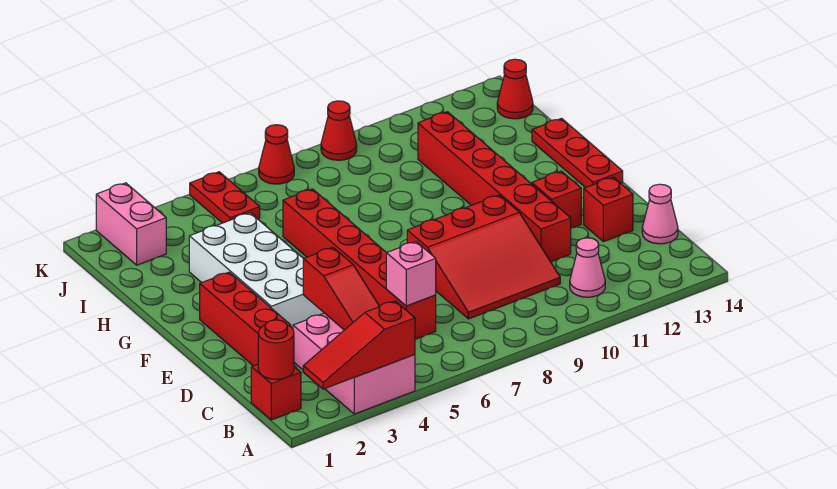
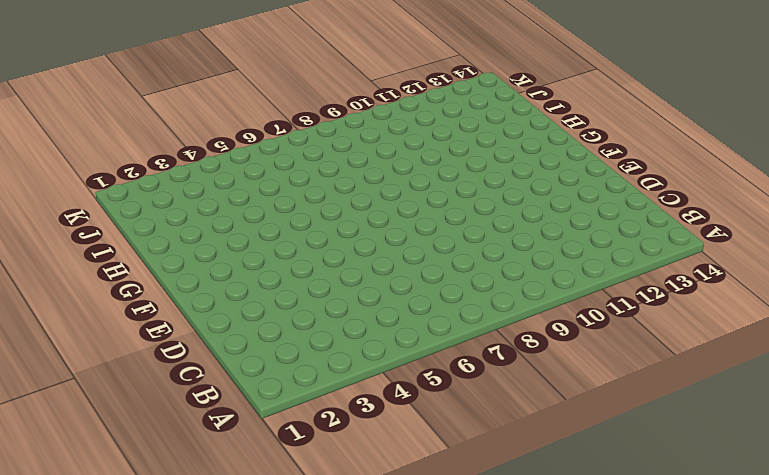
none -> pink brick A3:C4 level 1
none -> red brick B1 level 1
none -> pink cone B11 level 1

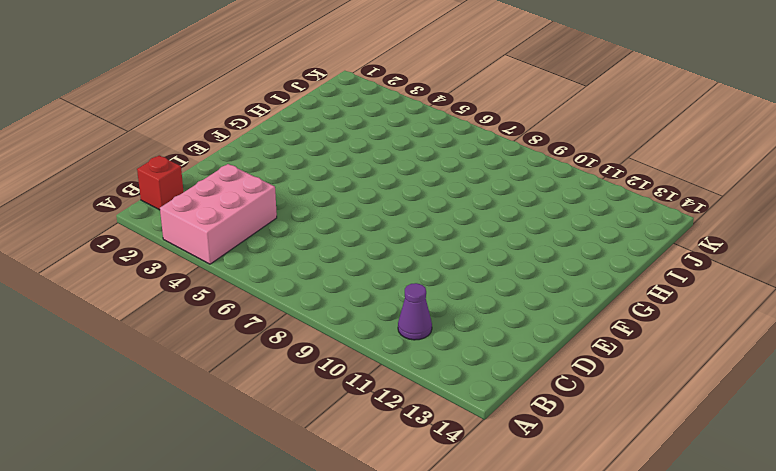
purple cone B11 level 1 -> pink cone B11 level 1
none -> red brick C6:H6 level 1
none -> red slope C8:E10 level 1 top E
none -> pink cone C14 level 1

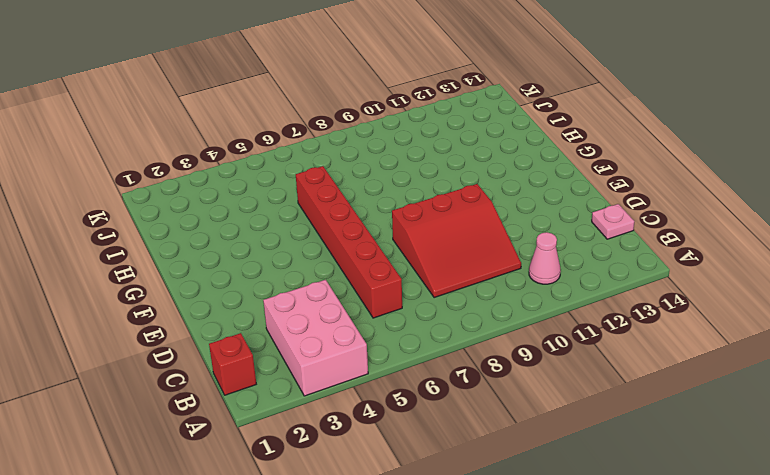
pink plate C14 level 1 -> pink cone C14 level 1
none -> red brick D2:F2 level 1
none -> red brick D11:I11 level 1
none -> red brick D13 level 1

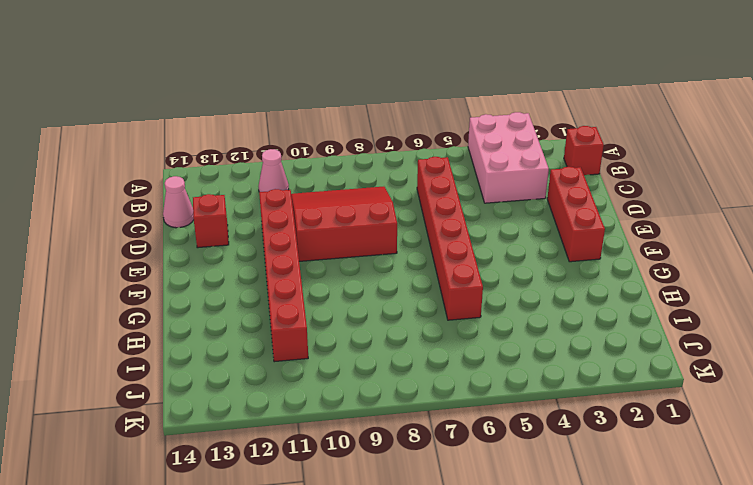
none -> white brick E3:H4 level 1
none -> red brick E12 level 1
none -> red plate F14:H14 level 1

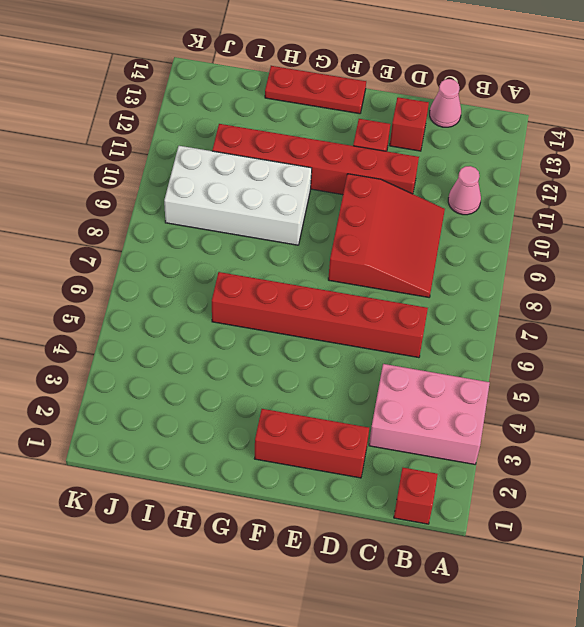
white brick G9:J10 level 1 -> white brick E3:H4 level 1
none -> pink brick J2:K2 level 1
none -> red plate J5:K5 level 1
none -> red cone J14 level 1

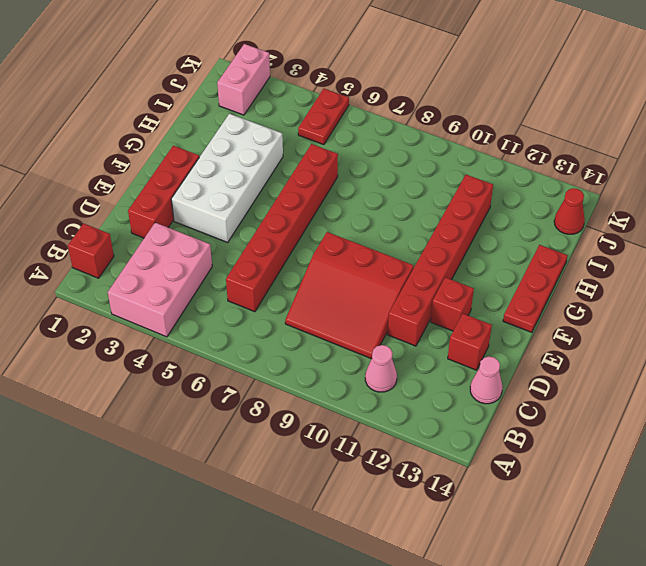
none -> red cone K7 level 1
none -> red cone K9 level 1
none -> red slope A2:A4 level 2 top 4

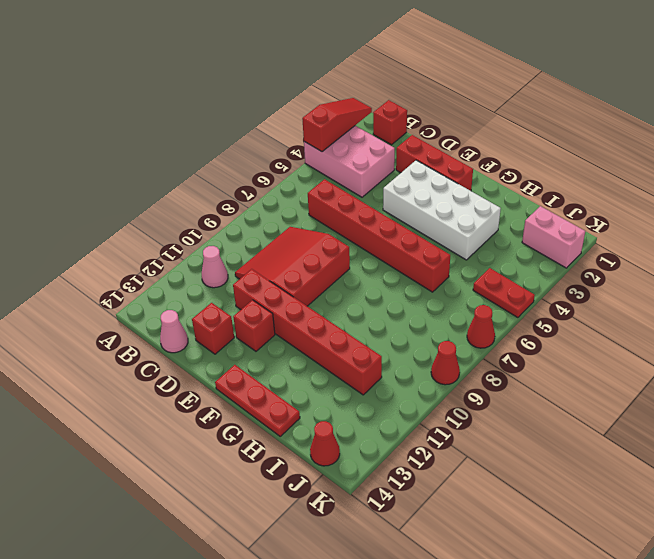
none -> red round brick B1 level 2
none -> red slope B4:D4 level 2 top D
none -> pink brick C6 level 2

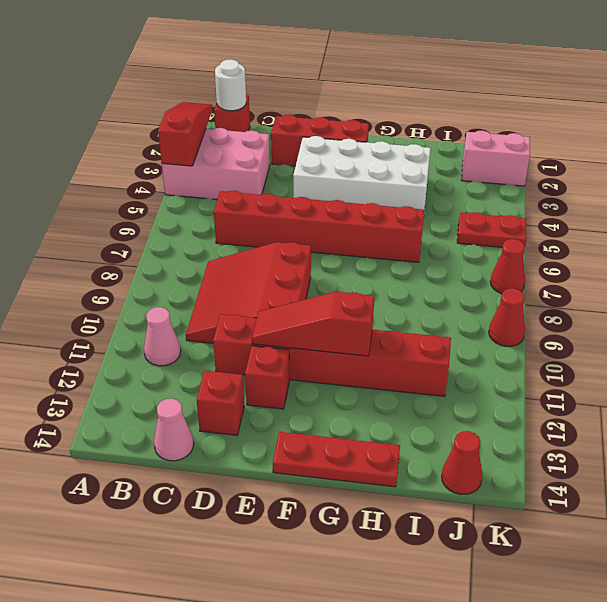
white round brick B1 level 2 -> red round brick B1 level 2
red slope E11:G11 level 2 top G -> red slope B4:D4 level 2 top D
none -> pink brick C6 level 2

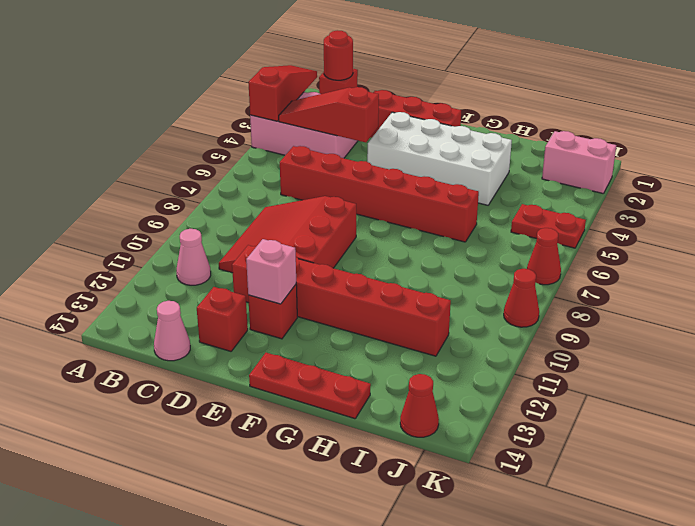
pink brick E12 level 2 -> pink brick C6 level 2

